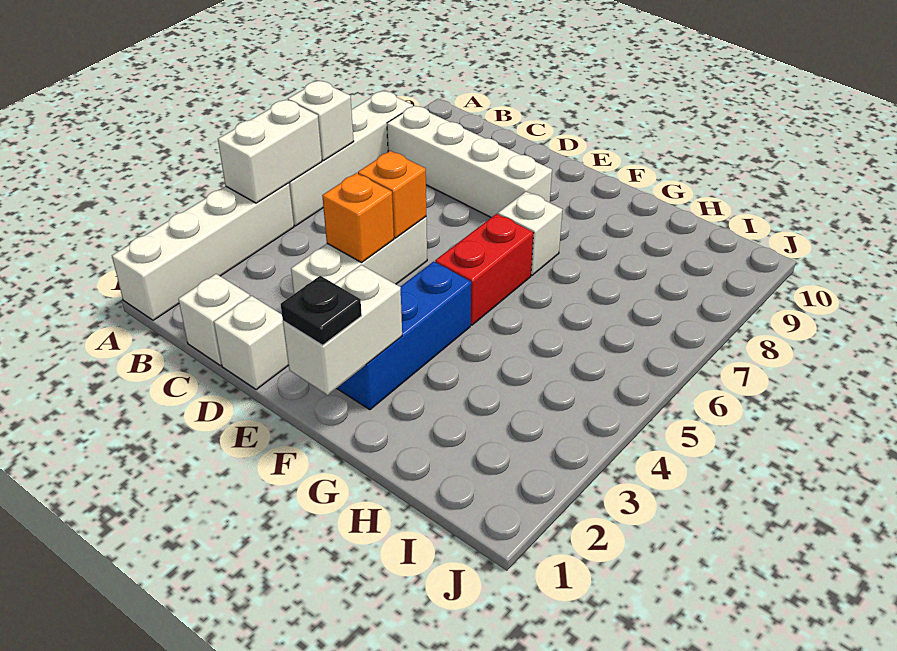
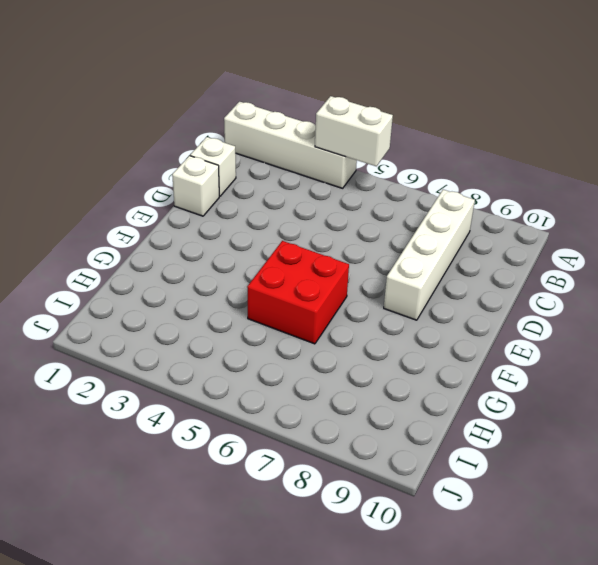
red brick F5:G6 level 1 -> red brick F5:F6 level 1
none -> white brick A5:A8 level 1
none -> white brick D3:D5 level 1
none -> blue brick F2:F4 level 1

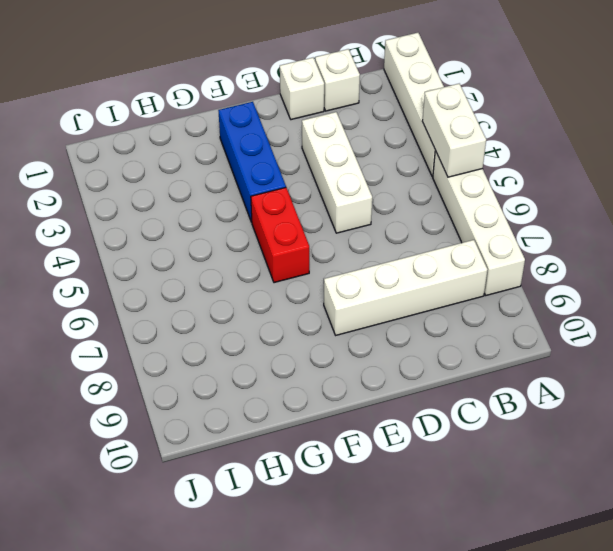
none -> white brick F7 level 1
none -> white brick A6 level 2
none -> orange brick D4 level 2

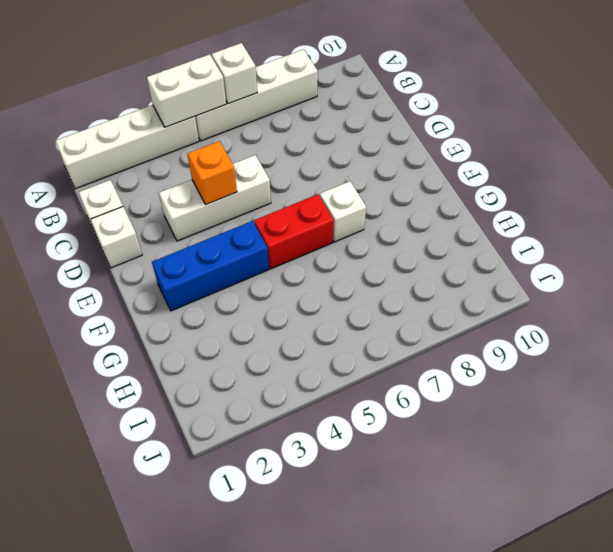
none -> white brick B8:E8 level 1
none -> orange brick D5 level 2
none -> white brick F1:F2 level 2

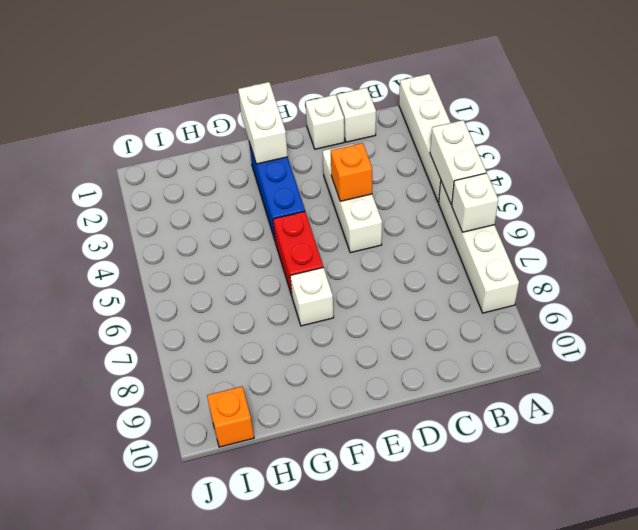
orange brick I10 level 1 -> orange brick D5 level 2
none -> white brick B8:E8 level 1
none -> black plate F1 level 3

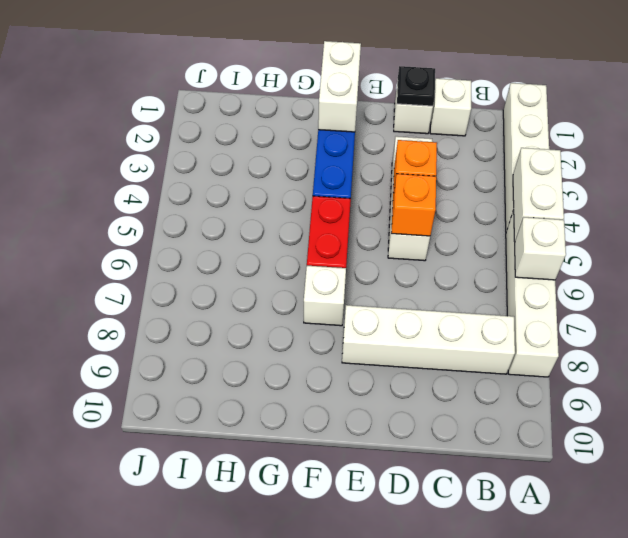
black plate D1 level 2 -> black plate F1 level 3

